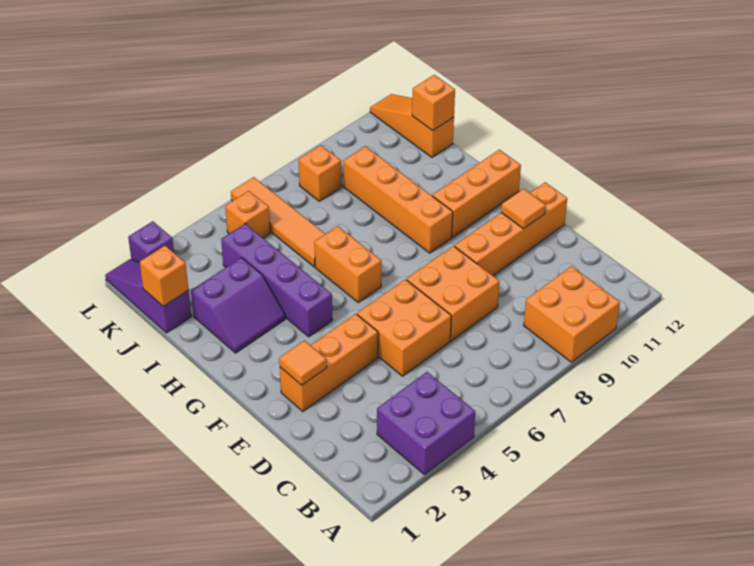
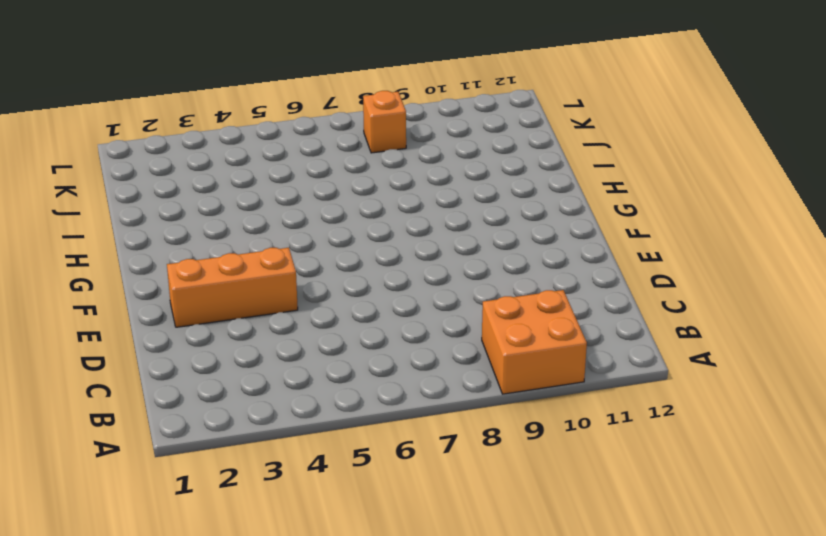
none -> purple brick A3:B4 level 1
none -> orange brick D5:E6 level 1
none -> orange brick D7:E8 level 1

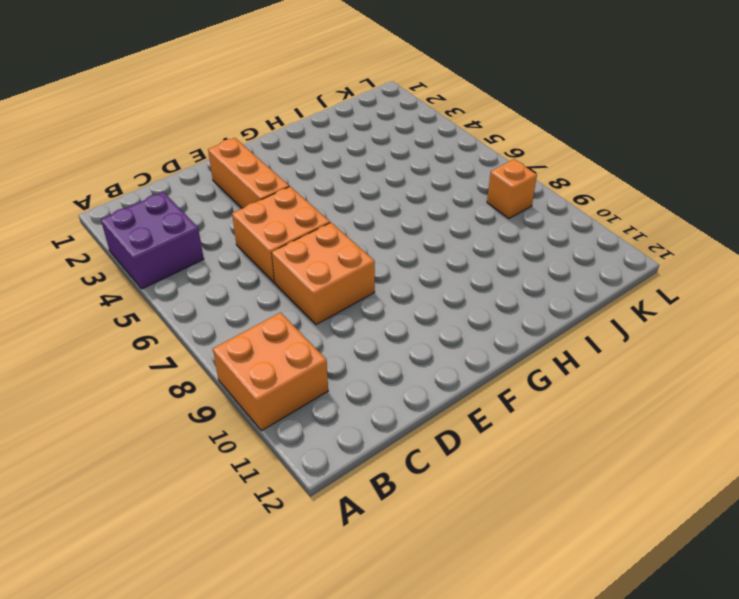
none -> orange brick E9:E12 level 1
none -> purple brick G4:J4 level 1
none -> orange brick G6:H6 level 1

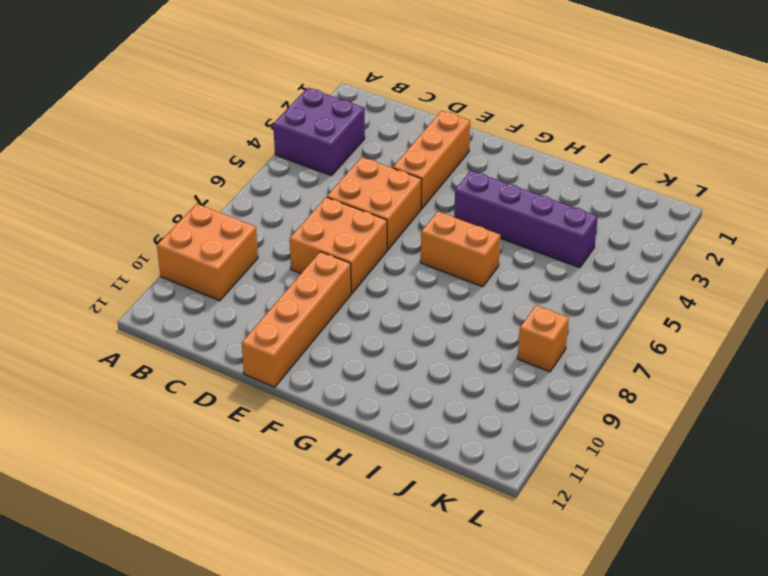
none -> orange brick G9:J9 level 1
none -> orange brick G10:G12 level 1
none -> purple slope H2:I3 level 1 top I

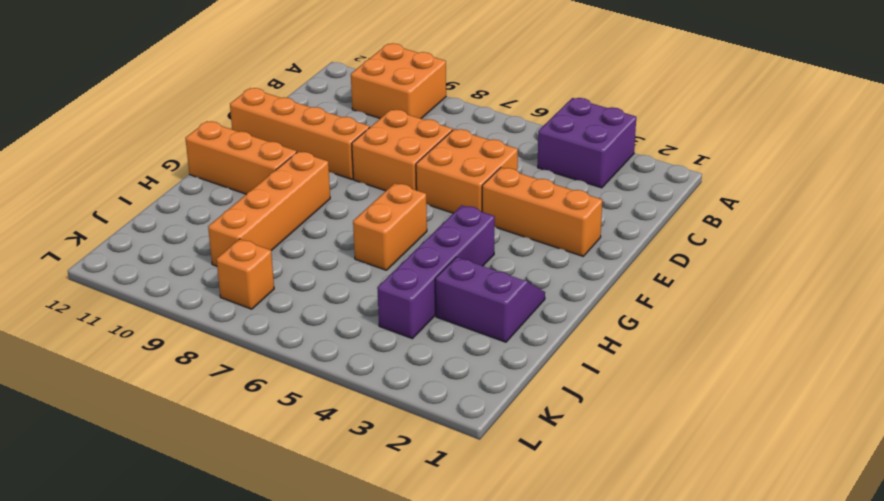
none -> orange tile I6:L6 level 1
none -> purple slope J1:L1 level 1 top J
none -> orange slope J12:L12 level 1 top J

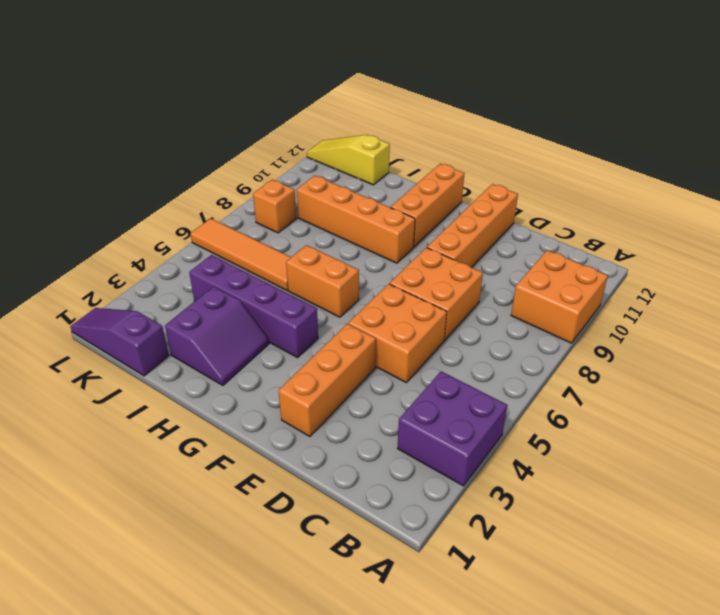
yellow slope J12:L12 level 1 top J -> orange slope J12:L12 level 1 top J
none -> orange brick K5 level 1
none -> purple brick L2 level 1
none -> orange tile E2 level 2

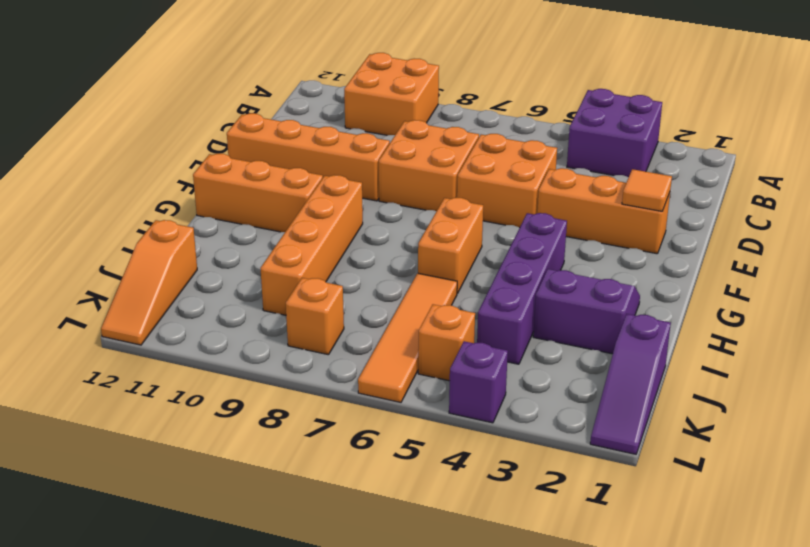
purple brick L4 level 1 -> purple brick L2 level 1
none -> orange tile E11 level 2
none -> orange brick J1 level 2
none -> orange brick J12 level 2

